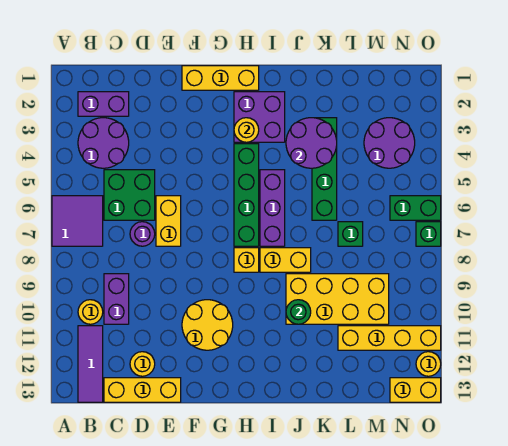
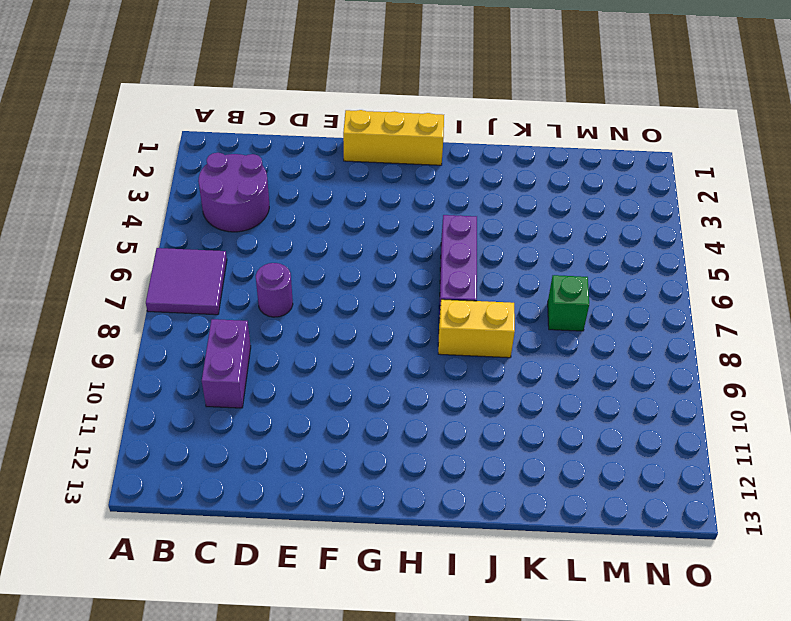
none -> purple brick B2:C2 level 1
none -> yellow round brick B10 level 1
none -> purple tile B11:B13 level 1
none -> green brick C5:D6 level 1

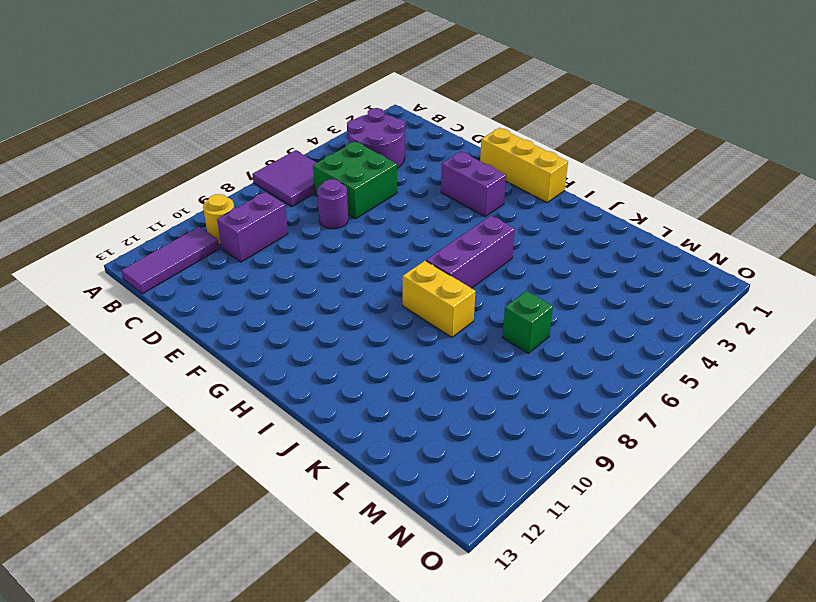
purple brick F3:G3 level 1 -> purple brick B2:C2 level 1
none -> yellow brick C13:E13 level 1
none -> yellow round brick D12 level 1
none -> yellow brick E6:E7 level 1
none -> yellow round brick F10:G11 level 1

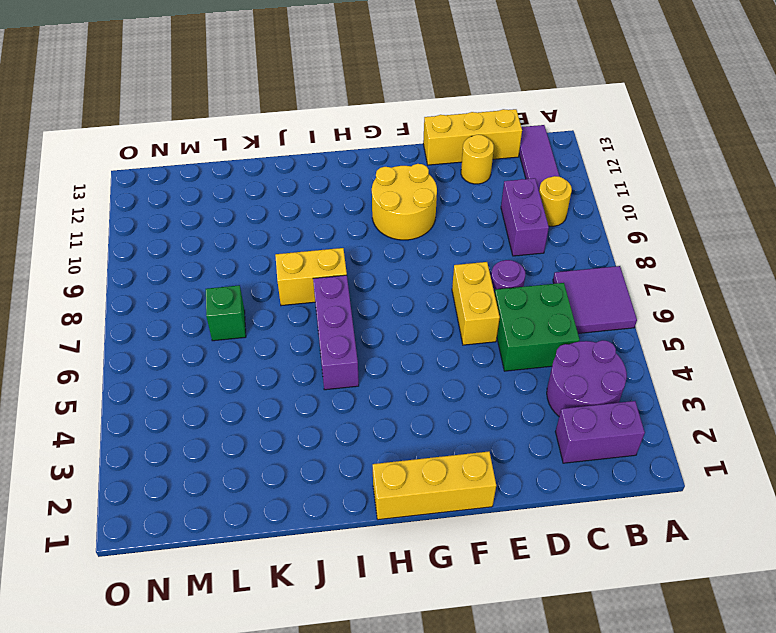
none -> purple brick H2:I3 level 1
none -> green brick H4:H7 level 1
none -> yellow brick H8 level 1
none -> yellow brick J9:M10 level 1

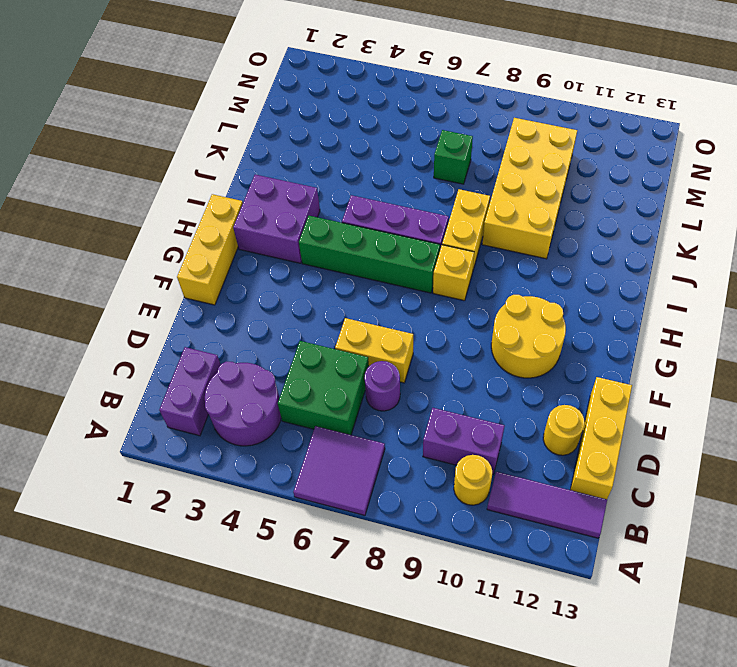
none -> green brick K3:K6 level 1
none -> yellow brick L11:O11 level 1
none -> purple round brick M3:N4 level 1
none -> green brick N6:O6 level 1

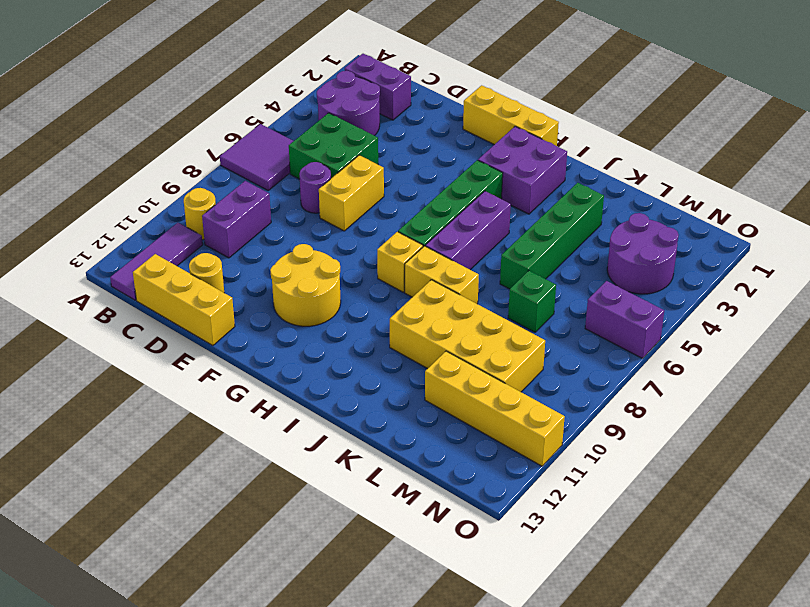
purple brick N6:O6 level 1 -> green brick N6:O6 level 1
none -> yellow brick N13:O13 level 1
none -> green brick O7 level 1
none -> yellow round brick O12 level 1
none -> yellow round brick H3 level 2

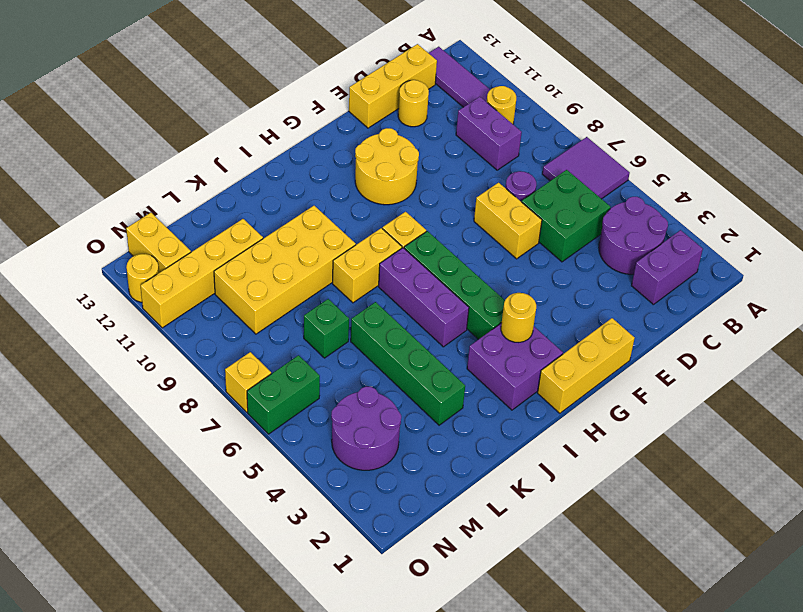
yellow brick N12:N13 level 1 -> yellow brick N13:O13 level 1
yellow brick O7 level 1 -> green brick O7 level 1
none -> purple round brick J3:K4 level 2
none -> green round brick J10 level 2

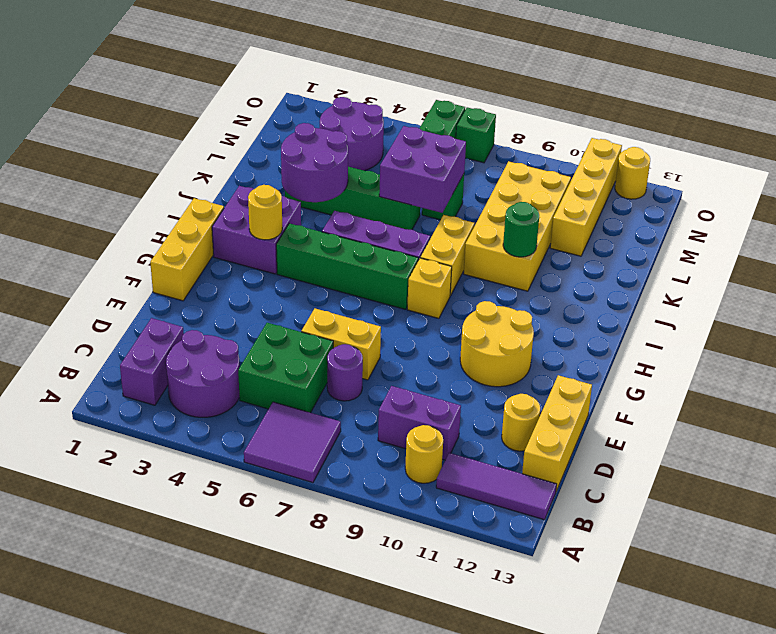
purple brick K6:L7 level 2 -> none
none -> yellow brick N13:O13 level 1

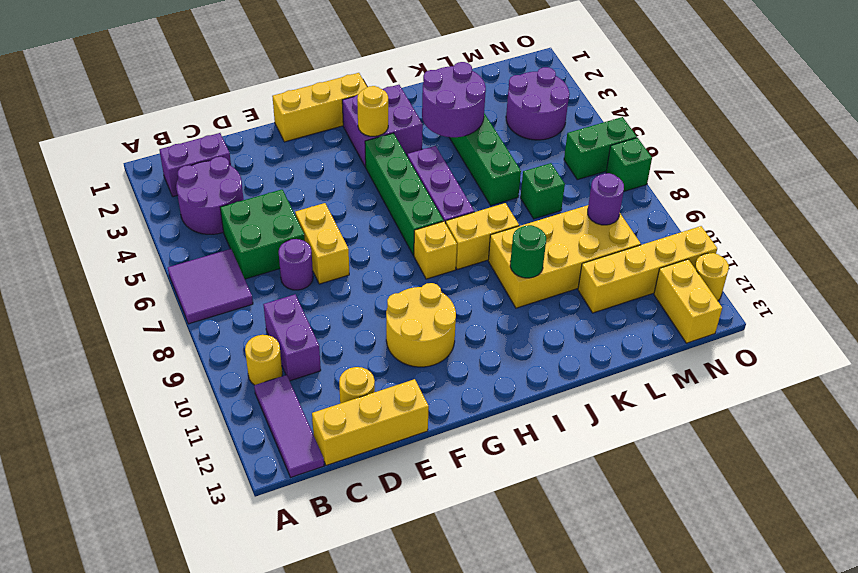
purple round brick M9 level 2 -> none
yellow brick N12:N13 level 1 -> yellow brick N13:O13 level 1

